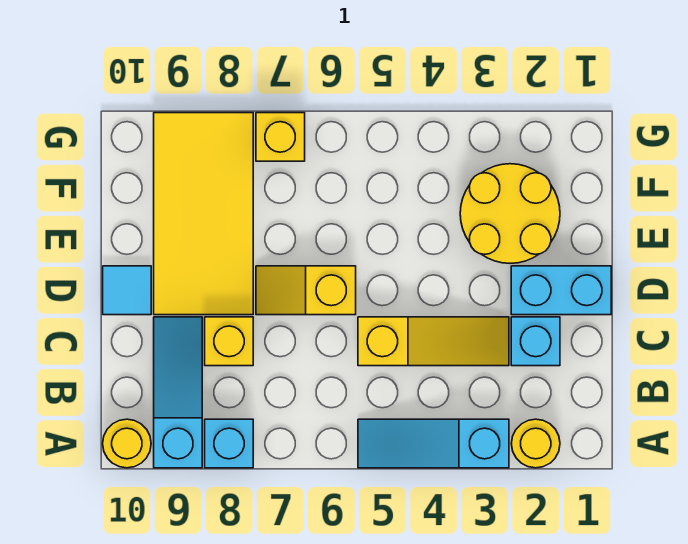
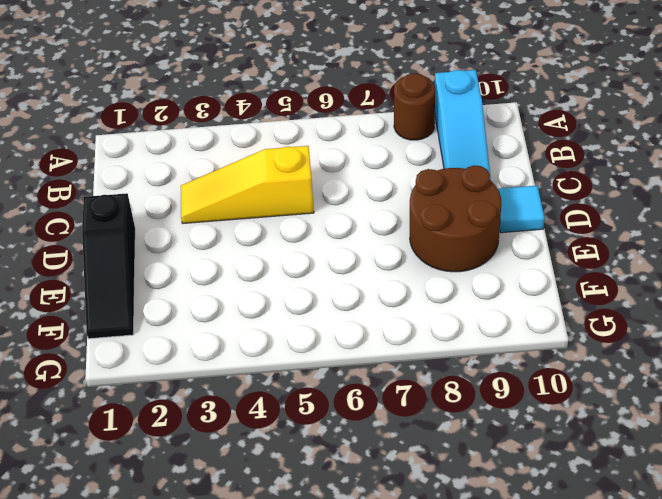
brown round brick A8 level 1 -> cyan brick A8 level 1
black slope D1:F1 level 1 top D -> cyan brick D1:D2 level 1
brown round brick D8:E9 level 1 -> yellow tile D8:G9 level 1
none -> yellow round brick A2 level 1
none -> cyan slope A3:A5 level 1 top 3
none -> yellow round brick A10 level 1

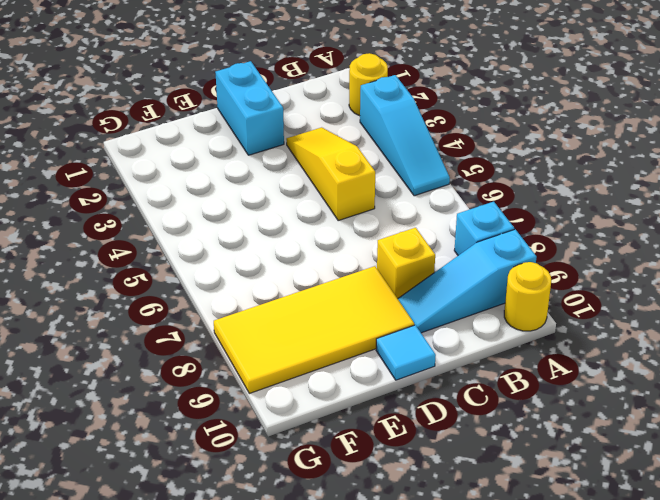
none -> cyan brick C2 level 1
none -> yellow slope D6:D7 level 1 top 6
none -> yellow round brick E2:F3 level 1

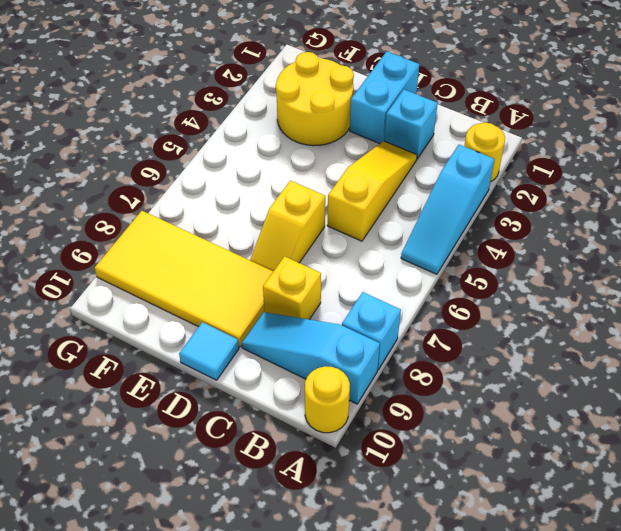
none -> yellow brick G7 level 1

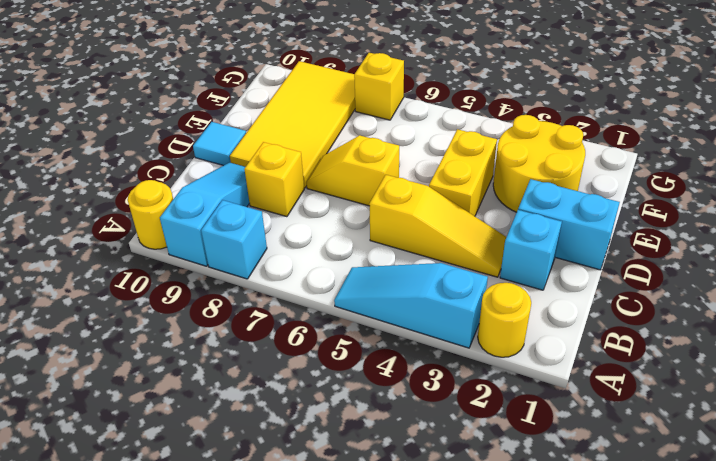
yellow brick D4:E4 level 1 -> none

